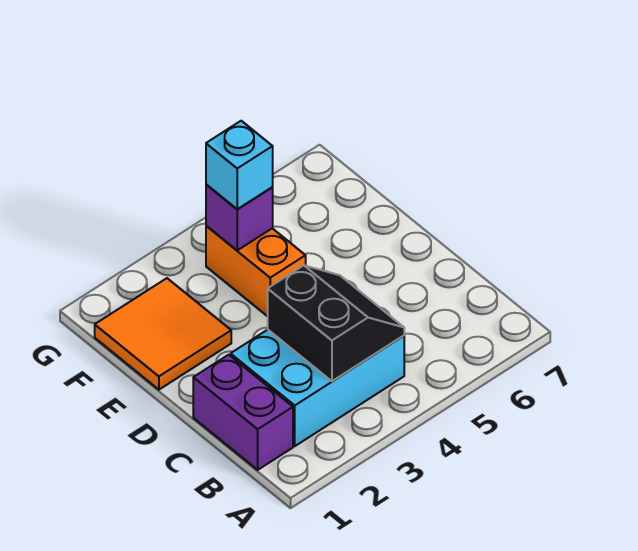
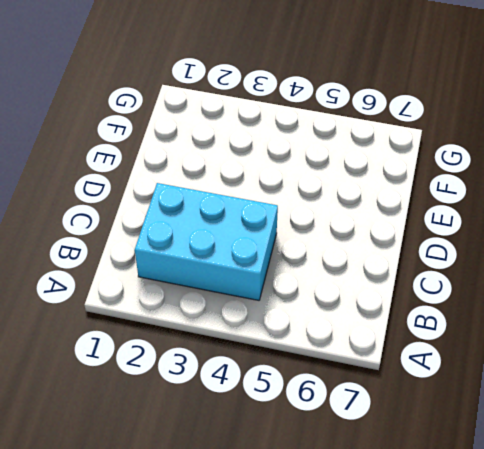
none -> purple brick B1:C1 level 1
none -> orange tile E1:F2 level 1

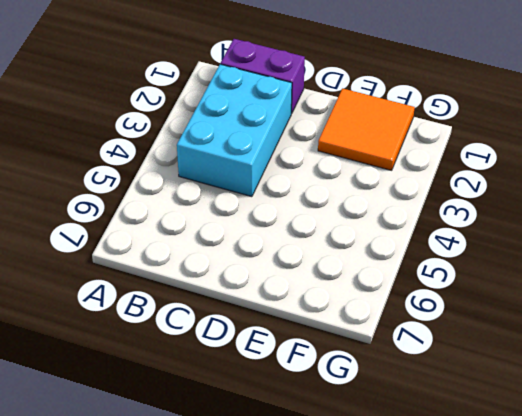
none -> orange brick E4:F4 level 1
none -> black slope B3:C4 level 2 top 3

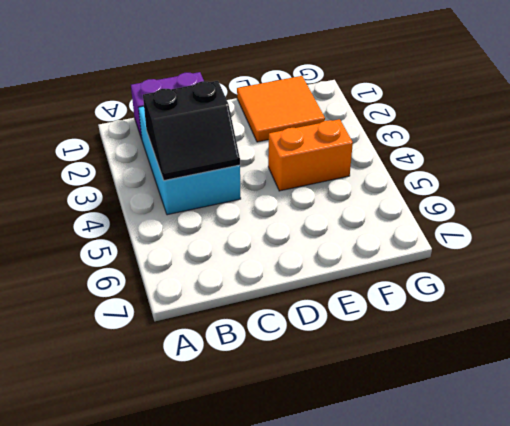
none -> purple brick F4 level 2
none -> cyan brick F4 level 3

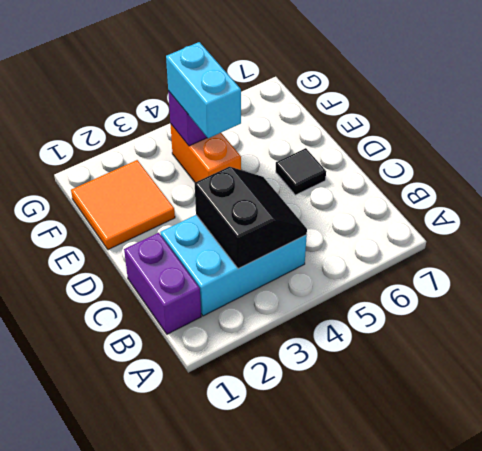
black tile D6 level 1 -> none
cyan brick E4:F4 level 3 -> cyan brick F4 level 3

